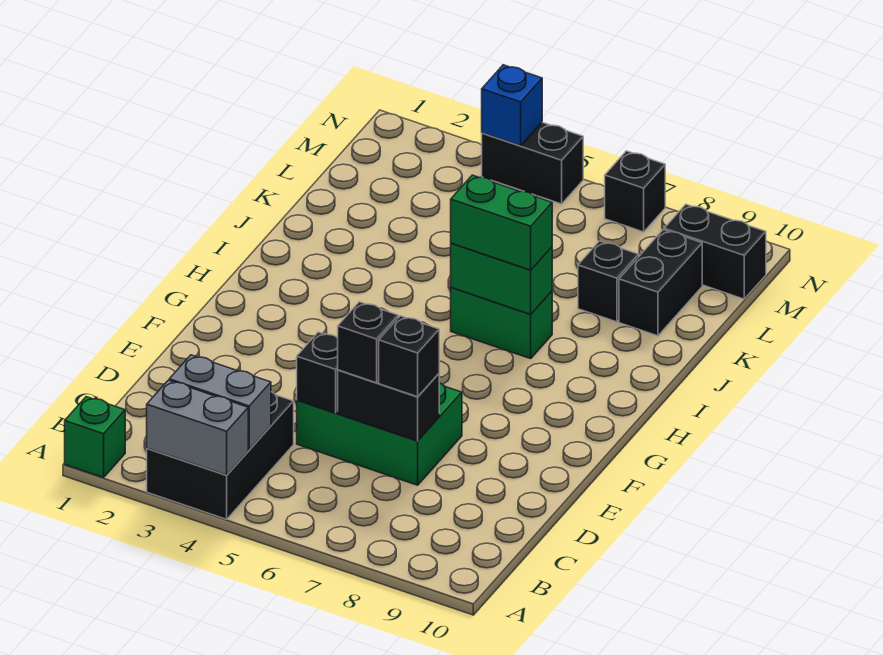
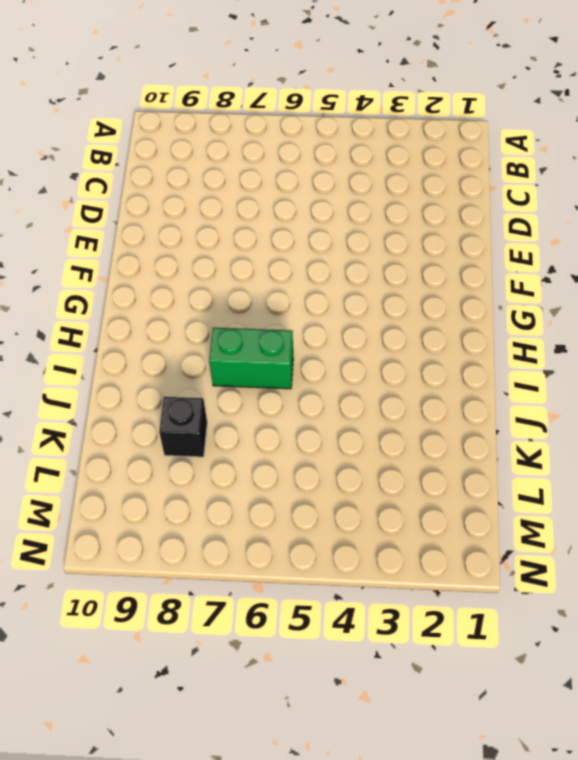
none -> green brick A1 level 1
none -> black brick A3:C4 level 1
none -> green brick D5:E7 level 1

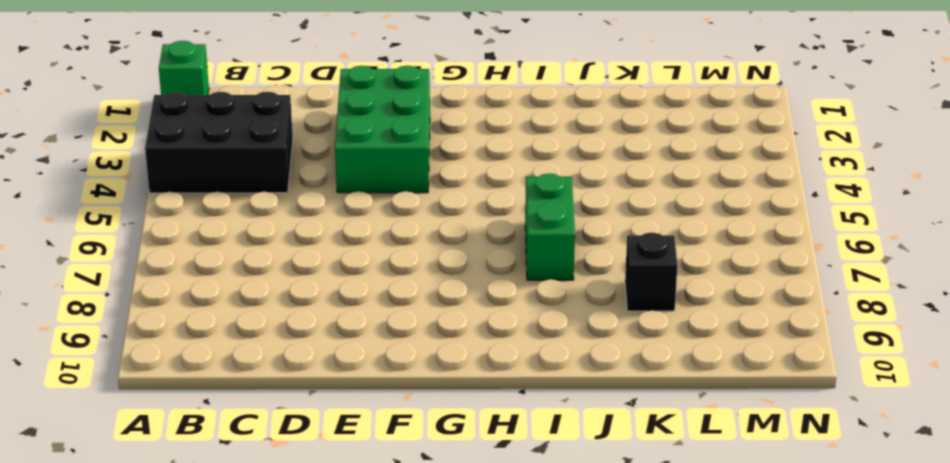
green brick E2:F4 level 1 -> green brick D5:E7 level 1
none -> black brick K9:L9 level 1
none -> black brick M9:M10 level 1
none -> black brick N4:N5 level 1

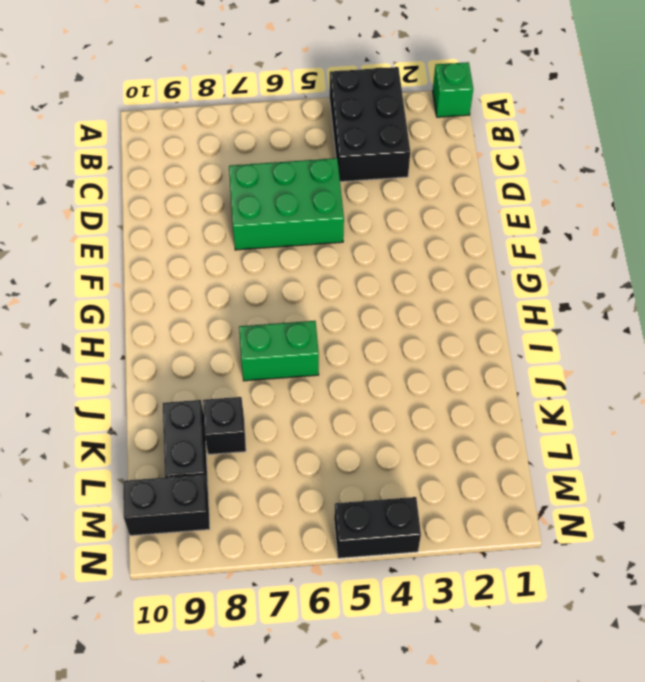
none -> black brick N7 level 1
none -> grey brick A3:A4 level 2
none -> grey brick B3:B4 level 2

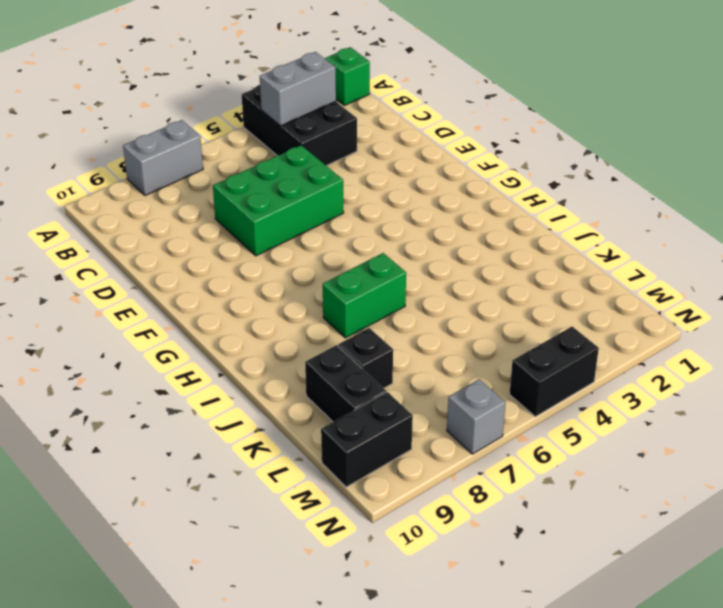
grey brick A7:A8 level 1 -> grey brick A3:A4 level 2
grey brick N7 level 1 -> black brick N7 level 1
none -> black brick D5 level 2
none -> black brick D6:D7 level 2
none -> green brick I6:I7 level 2

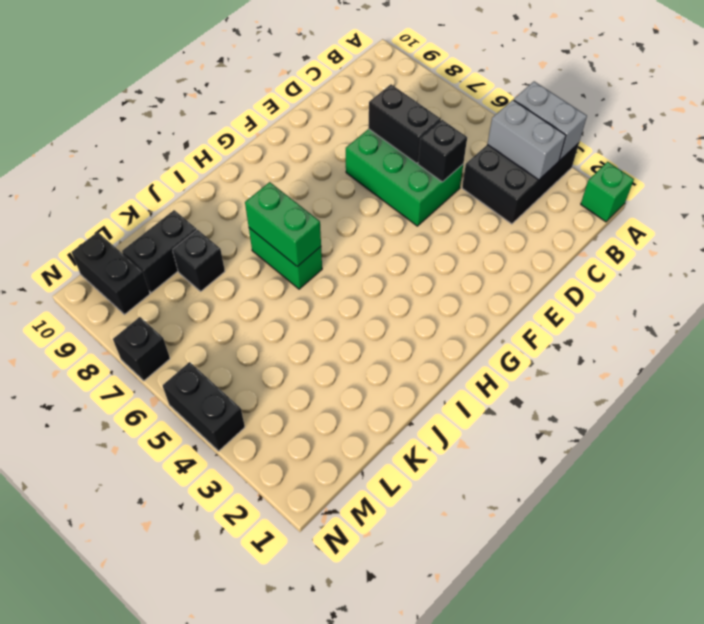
none -> blue brick N4 level 2
none -> black brick D6 level 3
none -> black brick D7 level 3

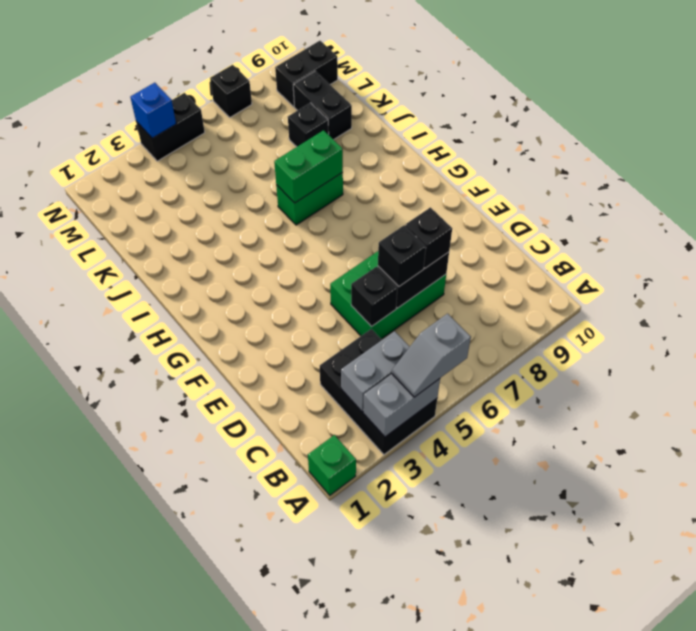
grey slope A4:A5 level 3 top 5 -> none
none -> green brick I6:I7 level 3

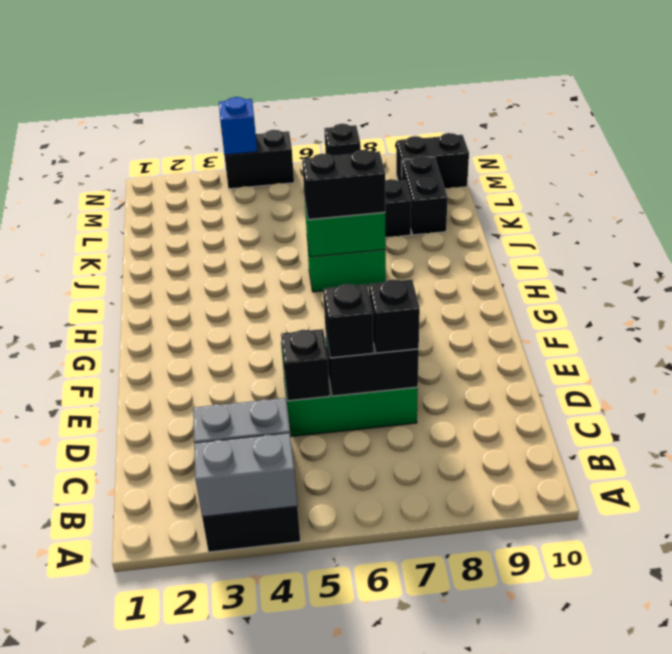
black brick I6:I7 level 3 -> green brick I6:I7 level 3
none -> green brick A1 level 1

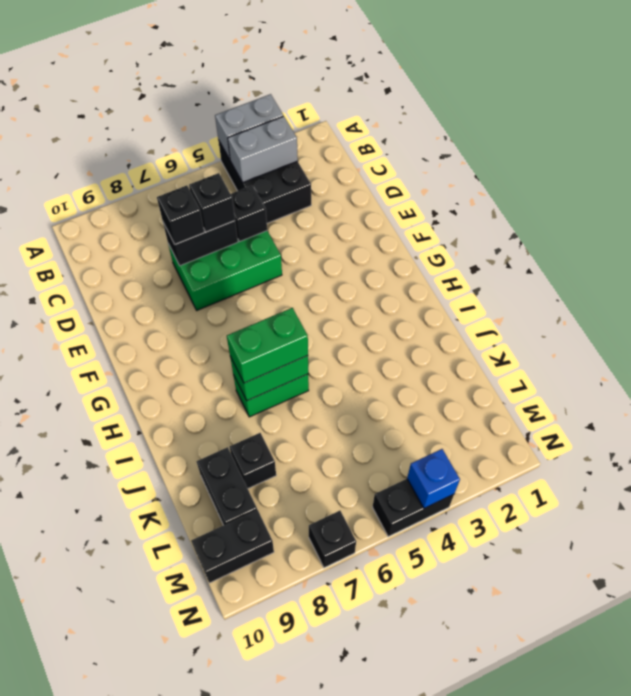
none -> green brick A1 level 1

